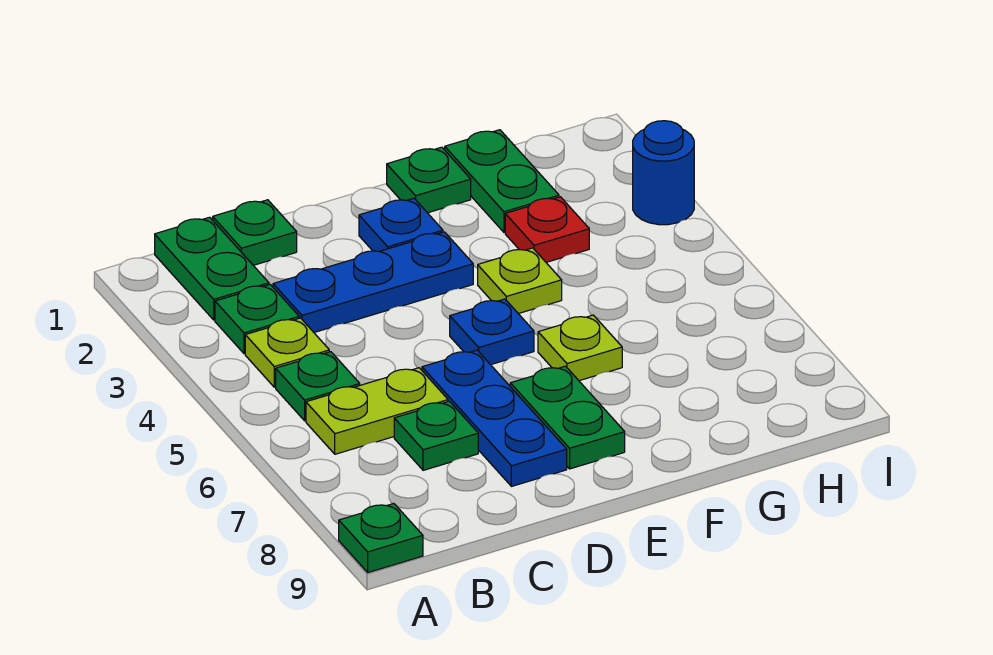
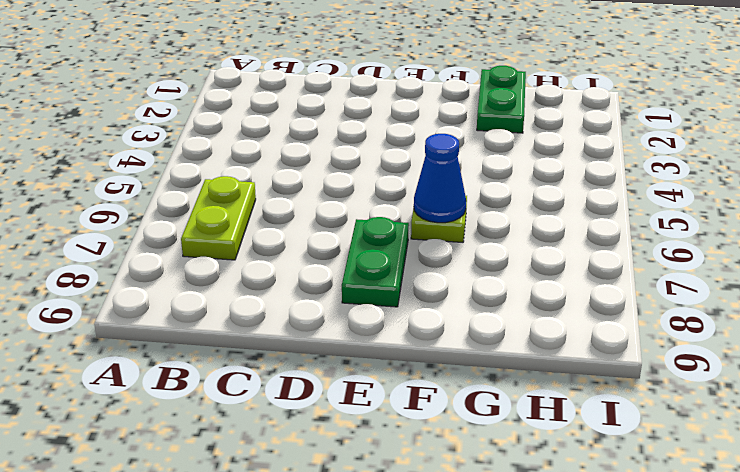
lime plate B6:B7 level 1 -> lime plate B6:C6 level 1
blue cone F6 level 2 -> none
none -> green plate A9 level 1
none -> green plate B1:B2 level 1
none -> green plate B3 level 1

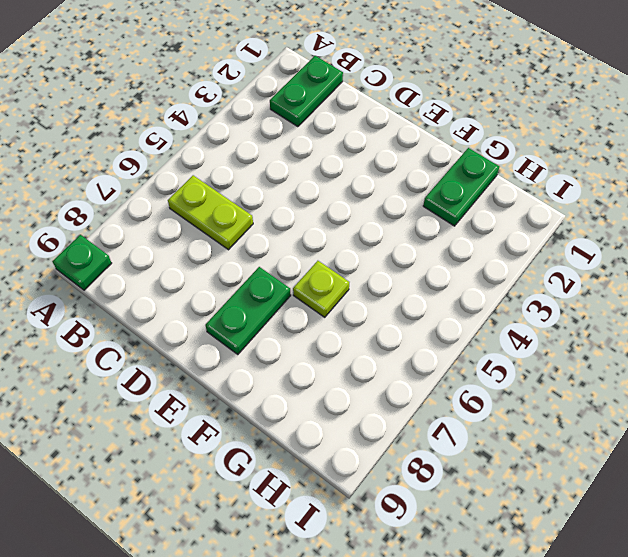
none -> green plate B3 level 1
none -> lime plate B4 level 1
none -> green plate B5 level 1

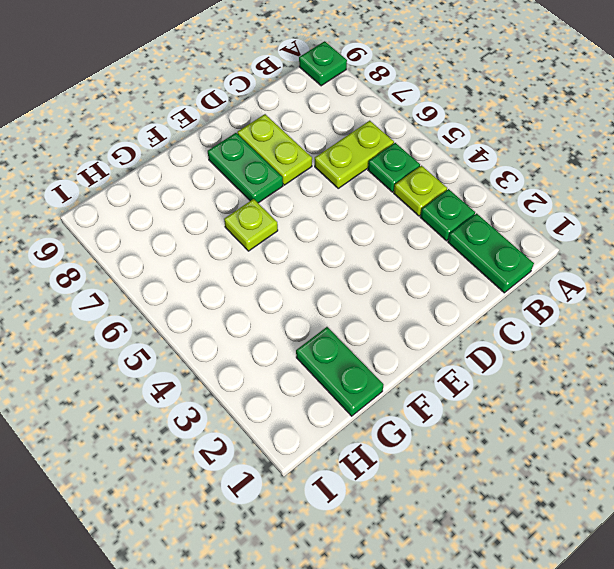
lime plate D7:D8 level 1 -> blue plate D6:D8 level 1
none -> green plate C1 level 1
none -> blue plate C3:E3 level 1
none -> green plate C7 level 1

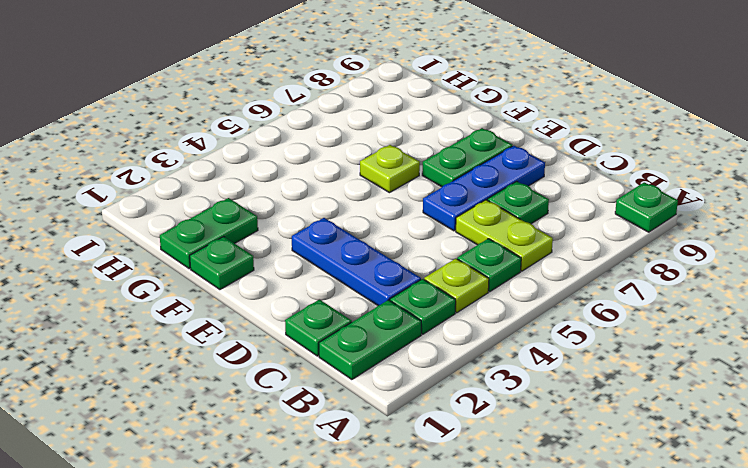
none -> blue plate E2 level 1
none -> blue plate E5 level 1
none -> lime plate F4 level 1

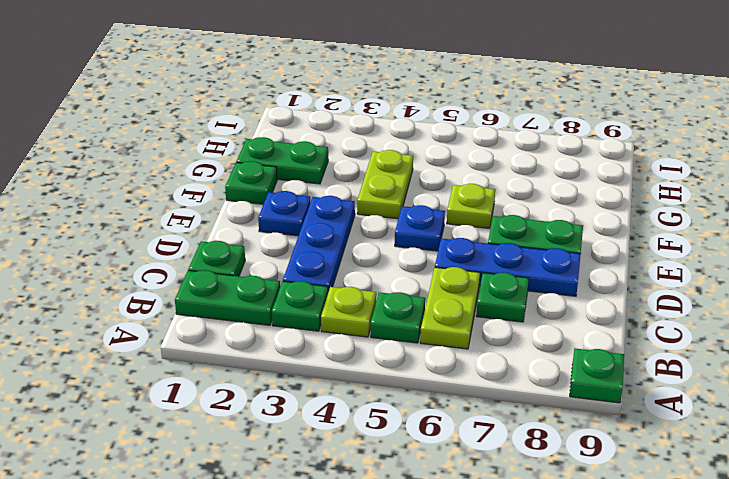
lime plate F4:G4 level 1 -> lime plate F4 level 1
none -> red plate G3 level 1
none -> blue round brick I3 level 1

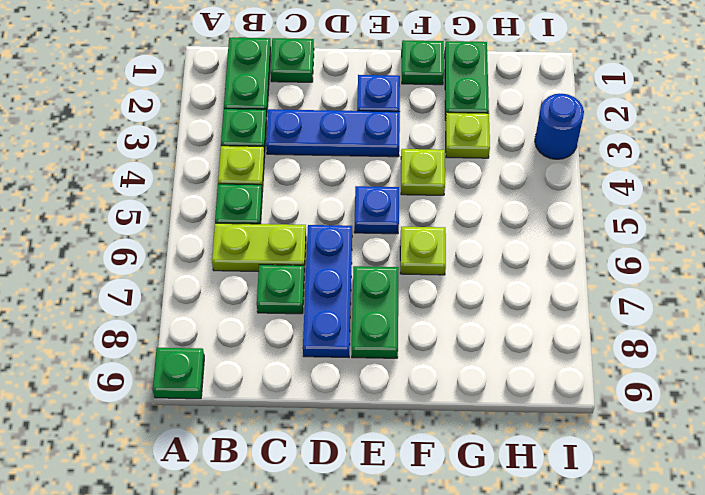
lime plate G3 level 1 -> red plate G3 level 1

